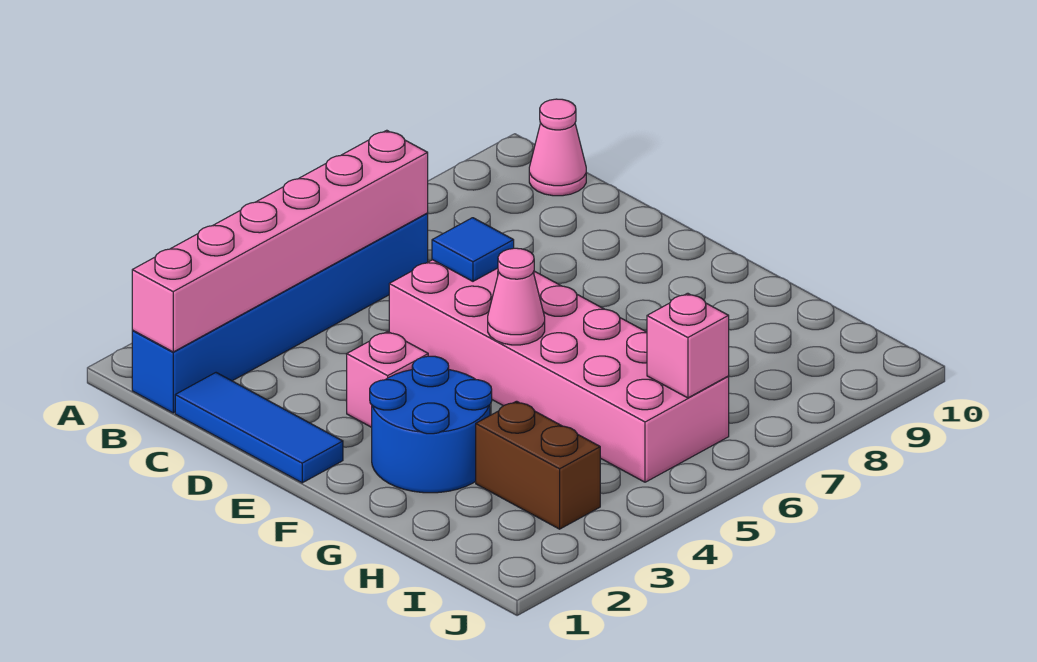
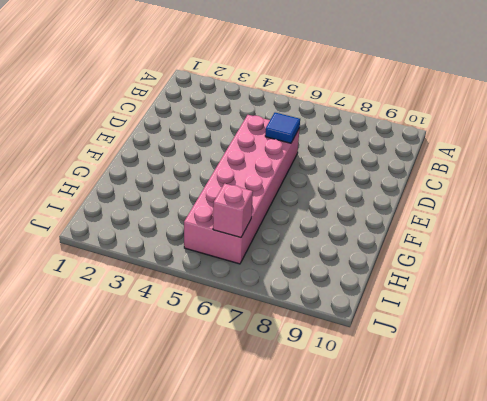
none -> blue brick B1:B6 level 1
none -> pink cone B10 level 1

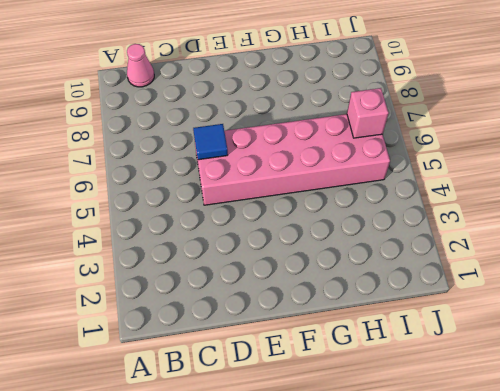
none -> blue brick B1:B6 level 1
none -> blue tile C1:E1 level 1

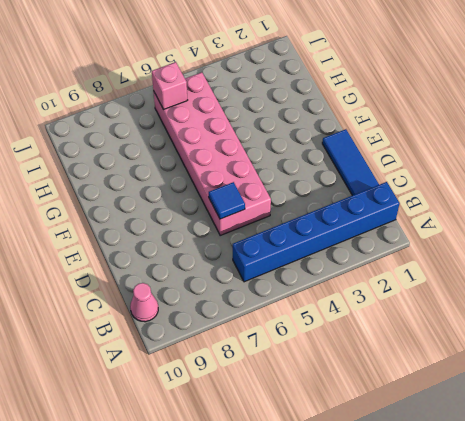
none -> pink brick E3 level 1
none -> blue round brick F2:G3 level 1

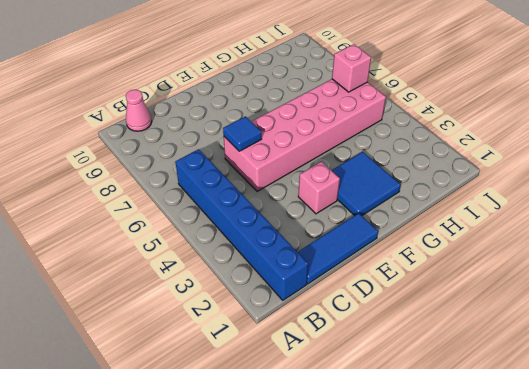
blue tile F2:G3 level 1 -> blue round brick F2:G3 level 1
none -> brown brick H3:I3 level 1
none -> pink brick B1:B6 level 2

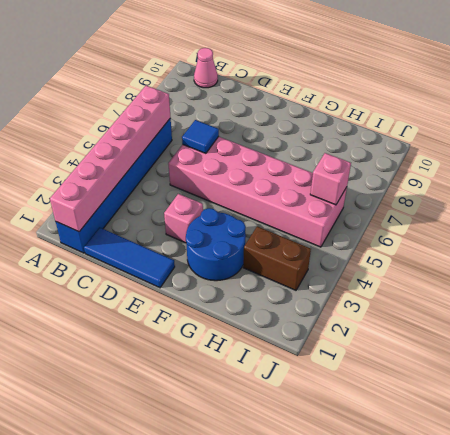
none -> pink cone F5 level 2

